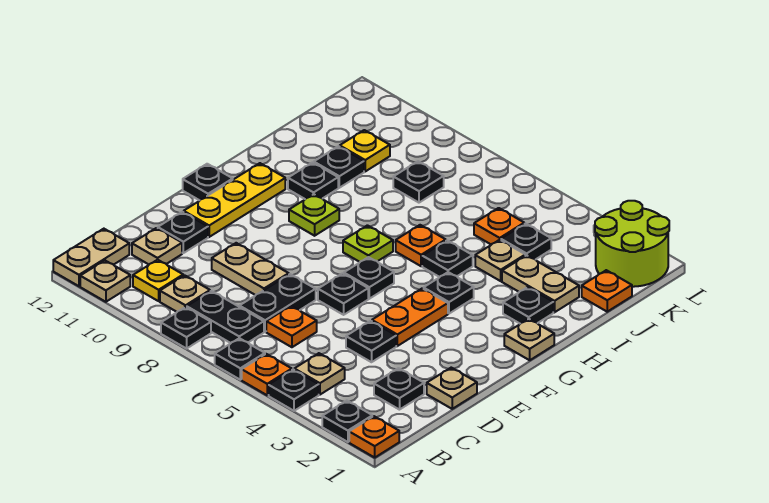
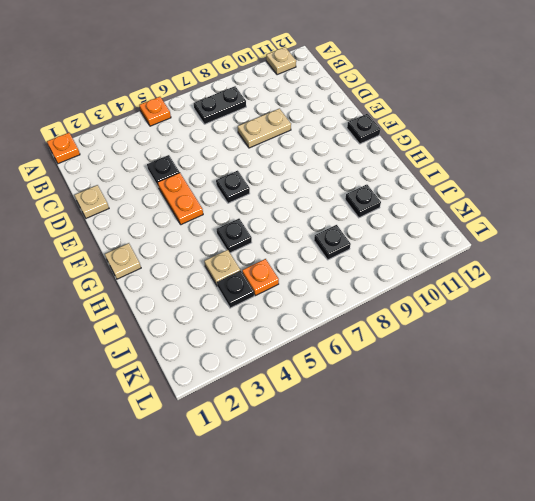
none -> black plate A2 level 1
none -> black plate A4 level 1
none -> black plate A6 level 1
none -> black plate A8 level 1

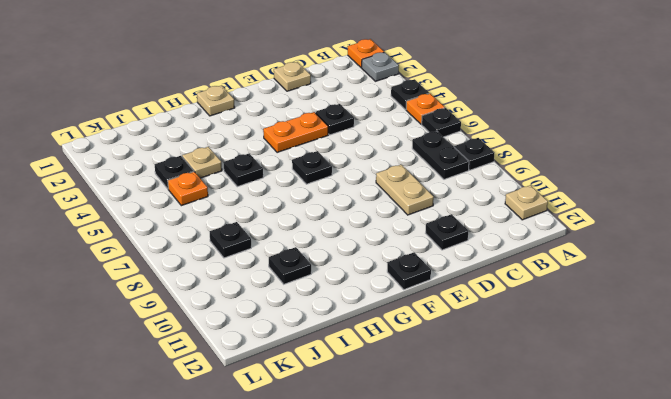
grey plate A2 level 1 -> black plate A2 level 1
none -> tan plate A12:B12 level 1
none -> tan plate B4 level 1
none -> tan plate B9 level 1
none -> yellow plate B10 level 1

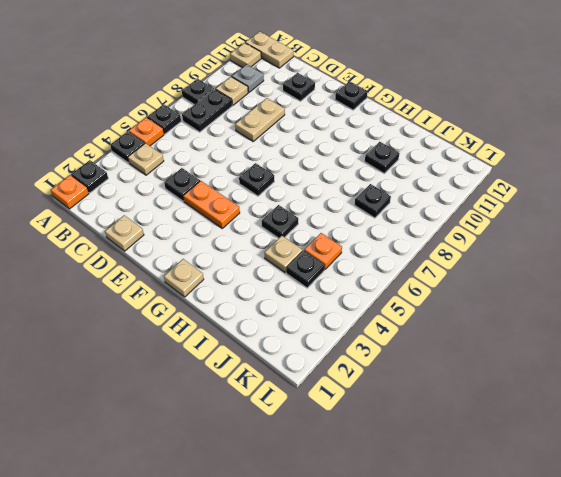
grey plate B10 level 1 -> yellow plate B10 level 1
none -> black plate C2 level 1
none -> orange plate C6 level 1
none -> black plate C7:D7 level 1
none -> tan plate C11 level 1

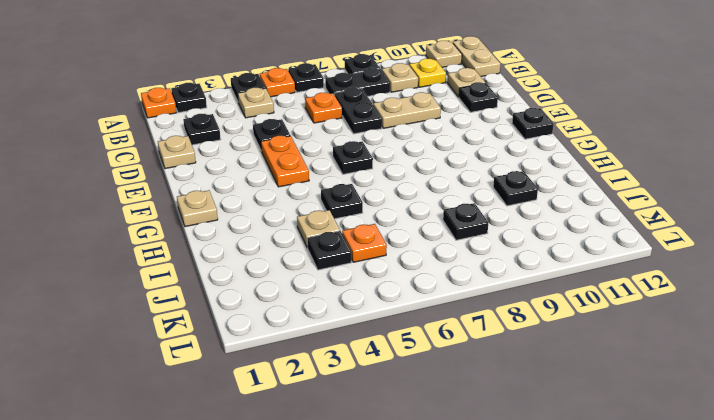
none -> black plate E6 level 1
none -> yellow plate E11:G11 level 1
none -> black plate G4 level 1
none -> lime plate G7 level 1

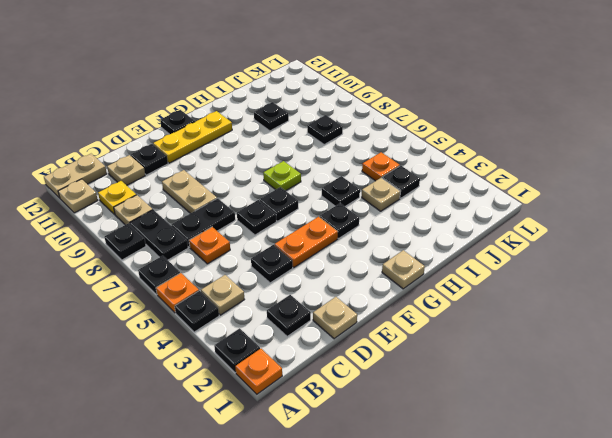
none -> lime plate G9 level 1
none -> black plate H2 level 1
none -> orange plate H6 level 1
none -> black plate H10 level 1

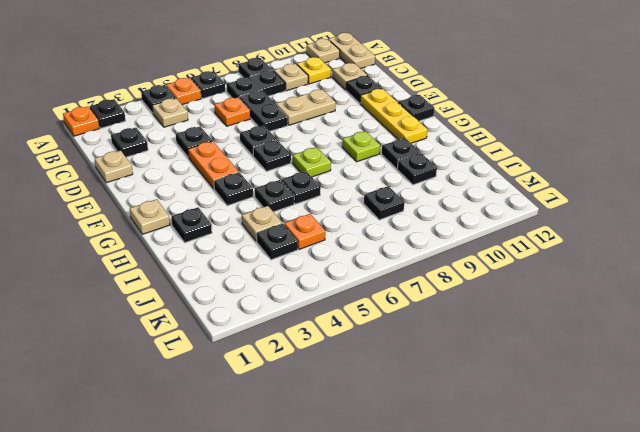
black plate H6 level 1 -> orange plate H6 level 1
none -> tan plate I2:I3 level 1
none -> orange plate J1 level 1
none -> yellow plate J10 level 1
none -> lime round brick K1:L2 level 1

